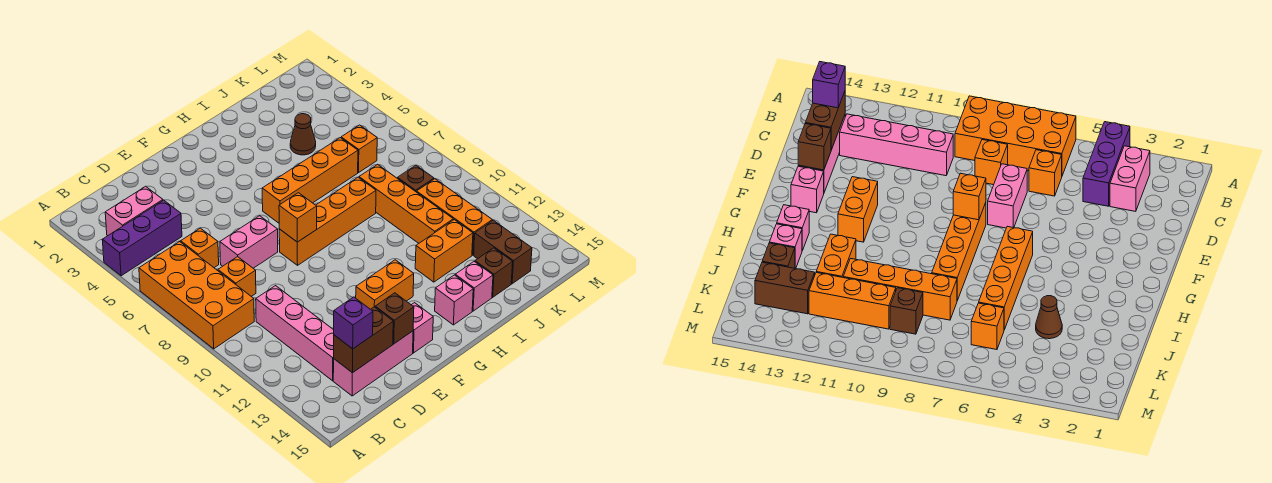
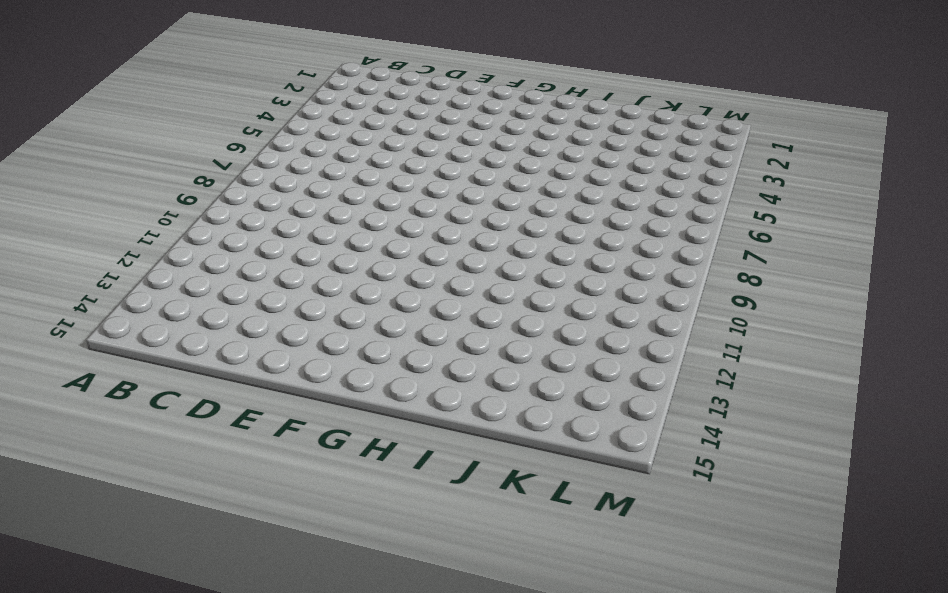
none -> purple brick A4:C4 level 1
none -> orange brick A6:B9 level 1
none -> pink brick B3:C3 level 1

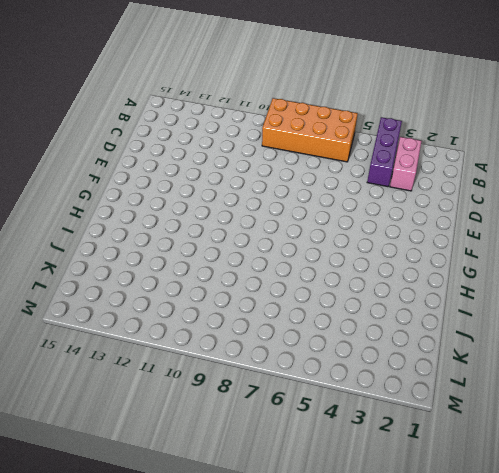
none -> orange brick C6 level 1
none -> orange brick C8 level 1
none -> pink brick C10:C13 level 1

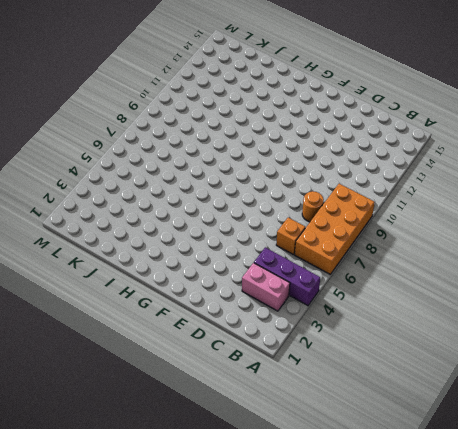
orange round brick C8 level 1 -> orange brick C8 level 1
none -> pink brick C10:C13 level 1
none -> pink brick C14:E14 level 1
none -> pink brick D7:E7 level 1

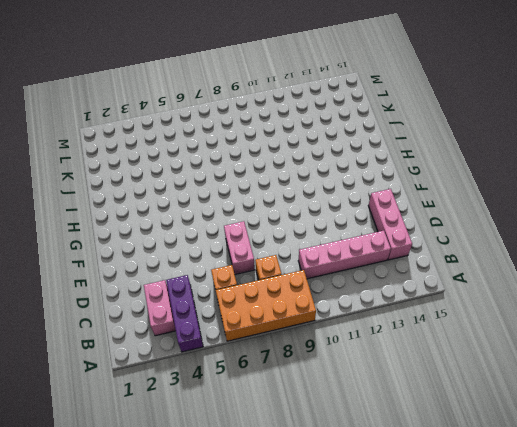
none -> orange brick F8:I8 level 1
none -> orange brick F12:G12 level 1
none -> pink brick F14 level 1

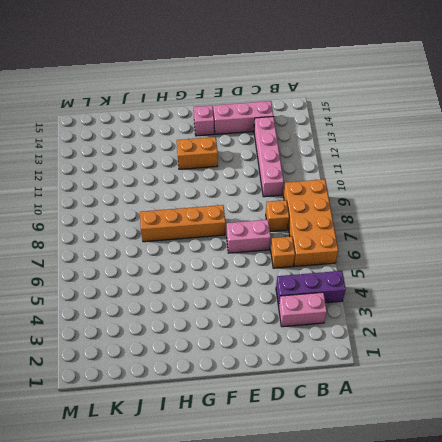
none -> orange brick G6:J6 level 1
none -> pink brick H14 level 1
none -> orange brick I12:J12 level 1

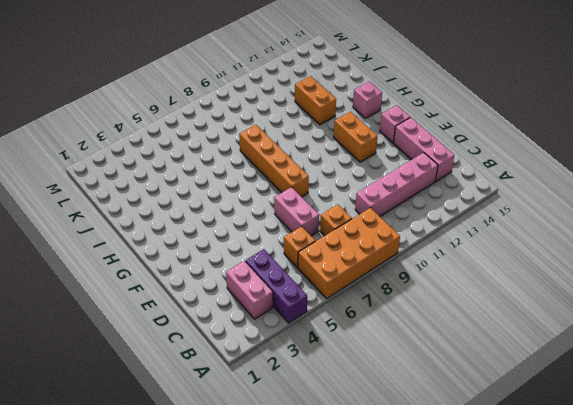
none -> orange brick G6:J6 level 1
none -> pink brick I14 level 1
none -> brown cone J4 level 1

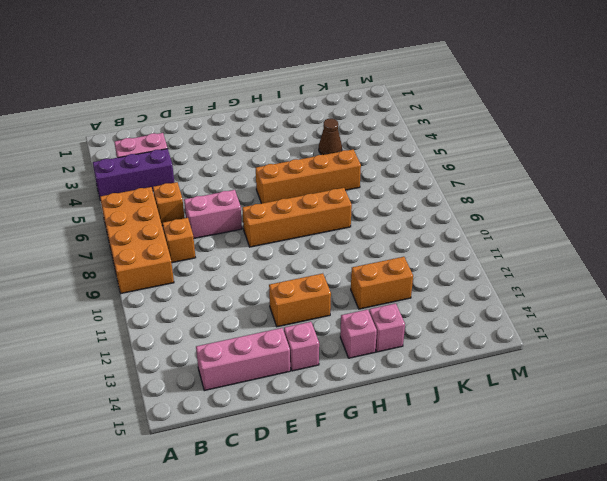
none -> pink brick C10:C13 level 1
none -> orange brick J8:J11 level 1
none -> brown brick J14 level 1

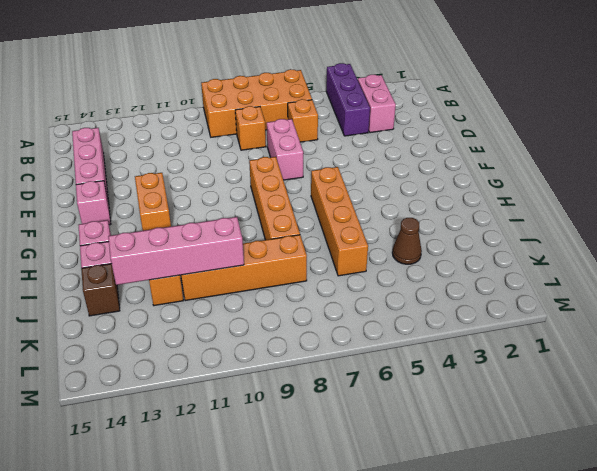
pink brick J10:J13 level 2 -> pink brick C10:C13 level 1
none -> orange brick K6 level 1
none -> brown brick K9 level 1
none -> orange brick K10:K12 level 1

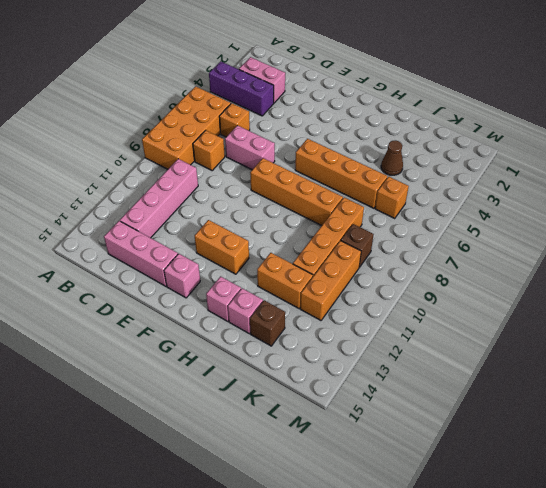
none -> brown brick K13:K14 level 1
none -> brown brick C14:D14 level 2
none -> brown brick E14 level 2

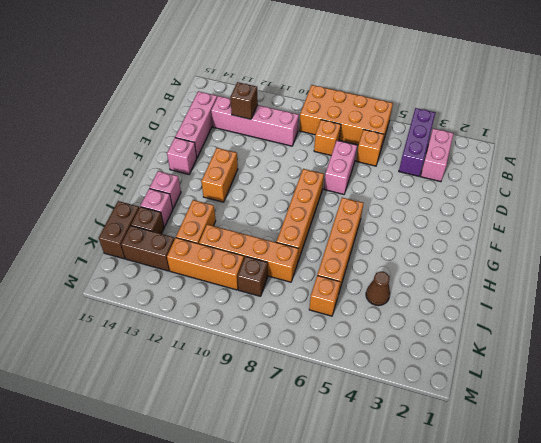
brown brick C12 level 2 -> brown brick E14 level 2
brown brick J15:K15 level 1 -> brown brick C14:D14 level 2
none -> orange brick F8 level 2
none -> purple brick C14 level 3

